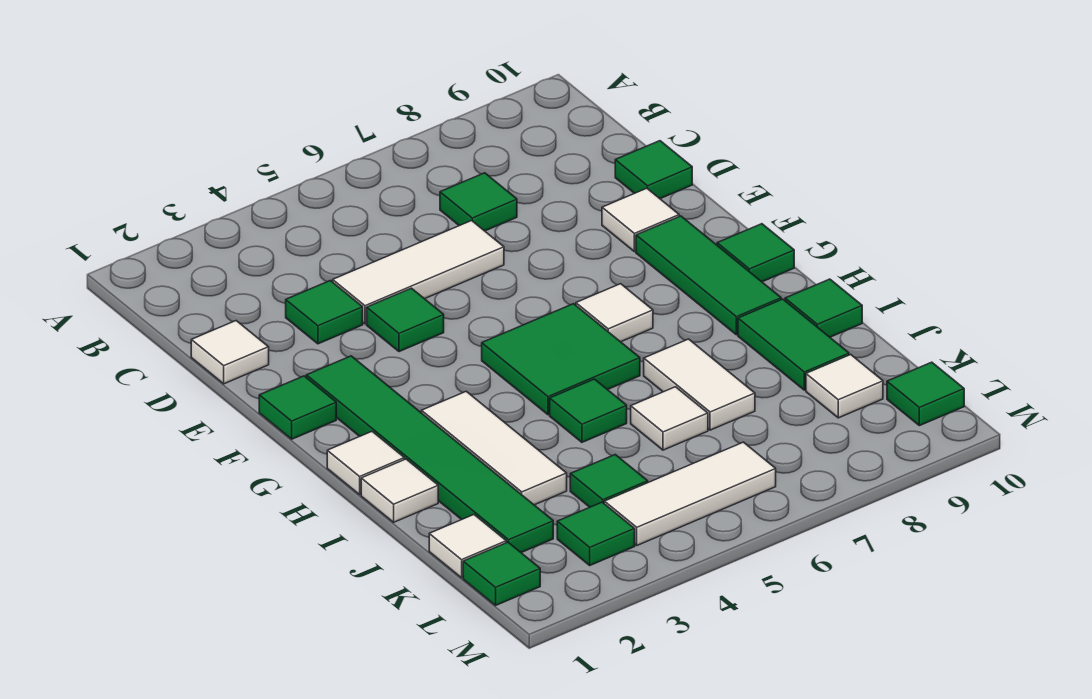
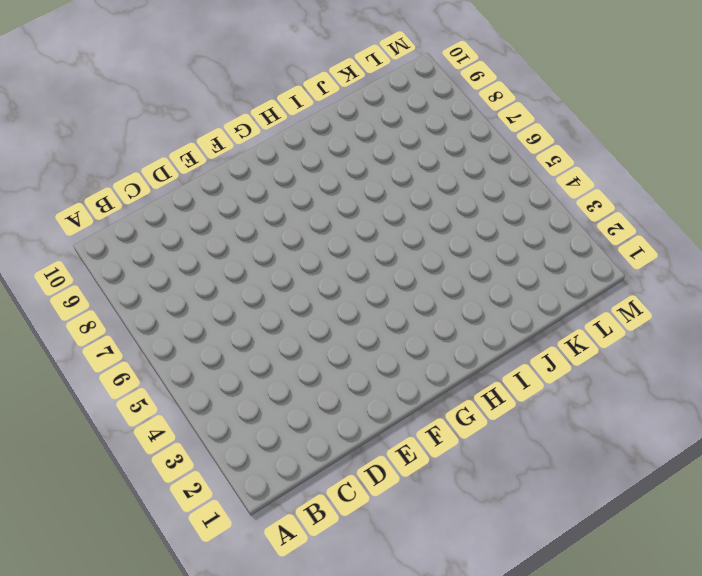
none -> green tile C7 level 1
none -> white tile D1 level 1
none -> green tile D3 level 1

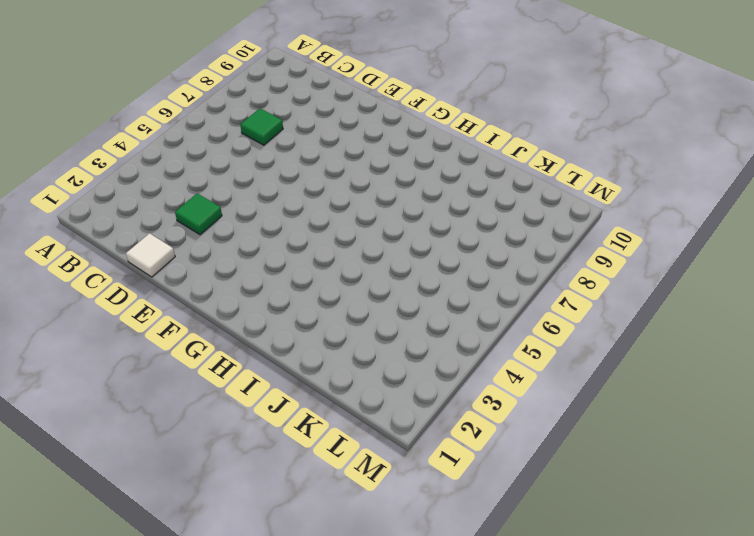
none -> white tile D4:D6 level 1
none -> green tile D10 level 1
none -> green tile E4 level 1

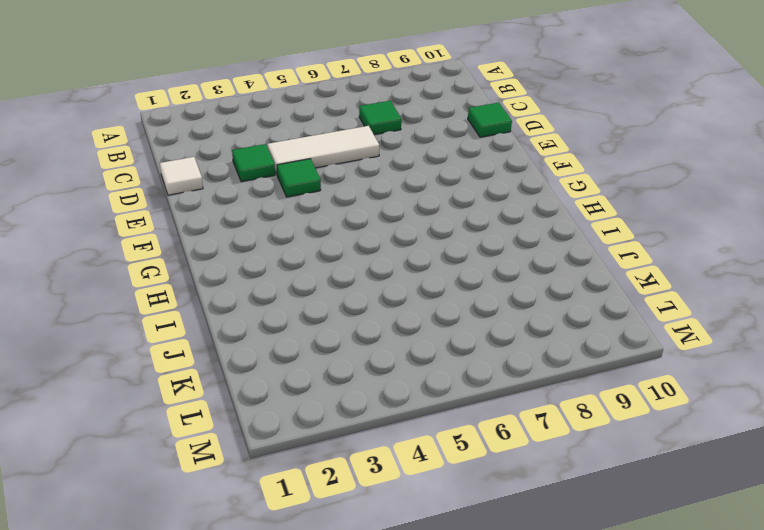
none -> white tile E9 level 1
none -> green tile F1 level 1
none -> green tile F2:K2 level 1

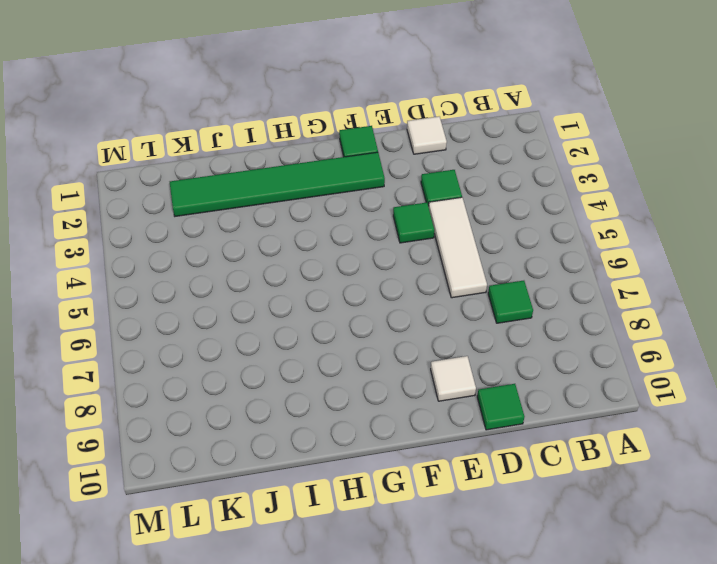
none -> green tile F9:H9 level 1
none -> green tile G5:H6 level 1
none -> white tile G7 level 1

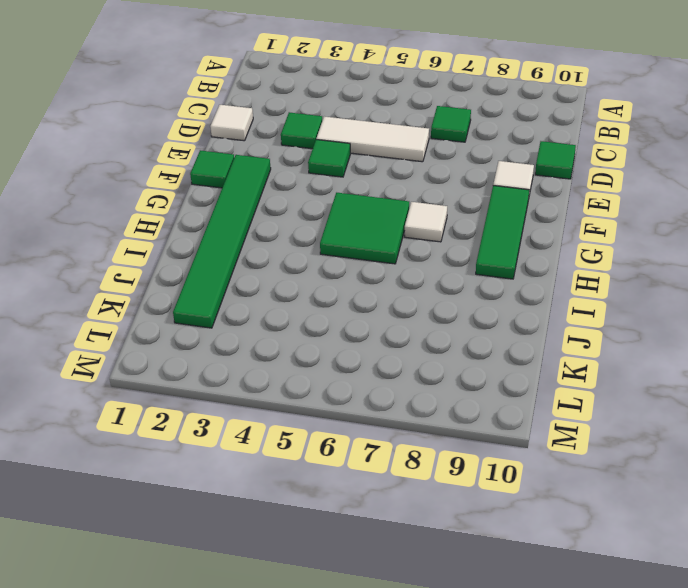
none -> green tile G10 level 1
none -> white tile H1 level 1
none -> white tile H3:J3 level 1

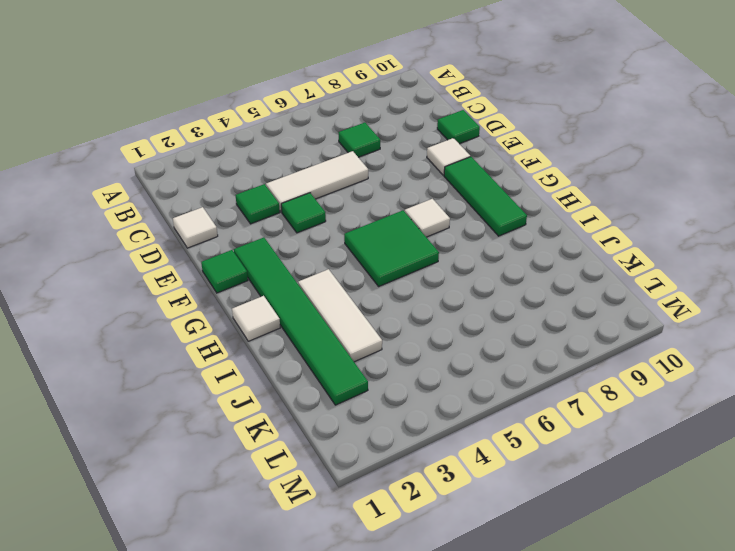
none -> green tile G10 level 1
none -> white tile I1 level 1
none -> green tile I5 level 1

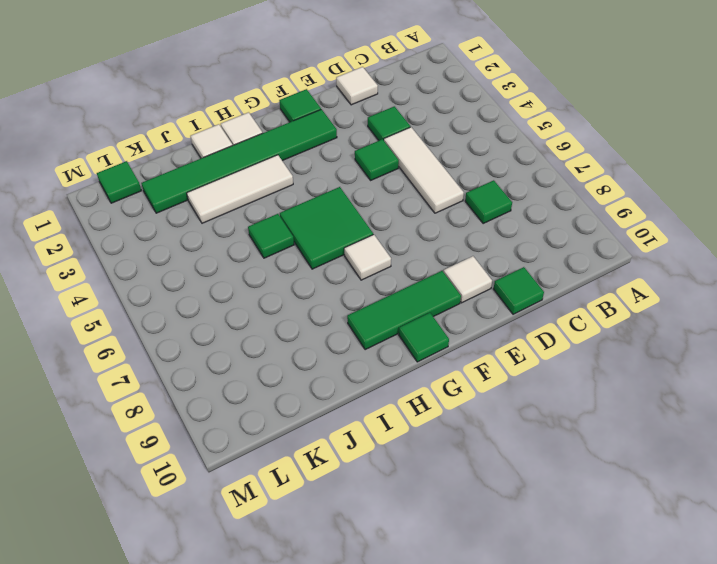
none -> white tile I7:J7 level 1
none -> green tile I9:J9 level 1
none -> green tile I10 level 1

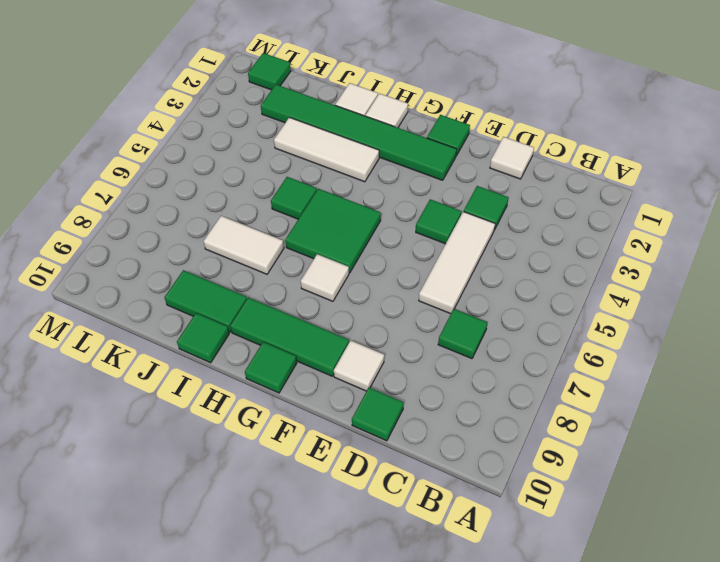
none -> white tile J6 level 1
none -> white tile K1 level 1
none -> green tile K4 level 1

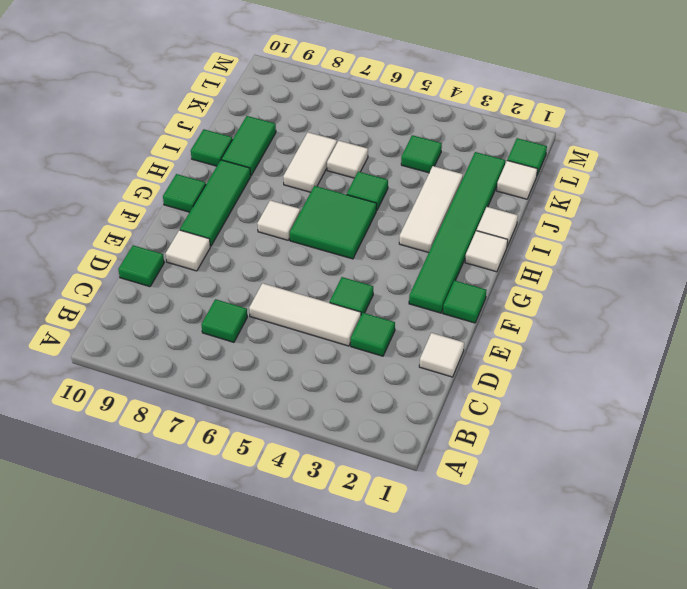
none -> white tile K9 level 1
none -> green tile L3 level 1
none -> white tile L4:L6 level 1

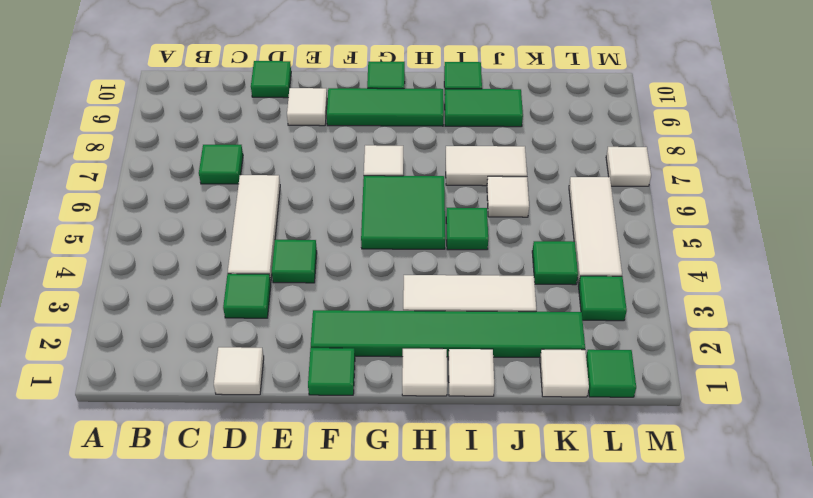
white tile M7 level 1 -> white tile K9 level 1
none -> green tile L10 level 1

